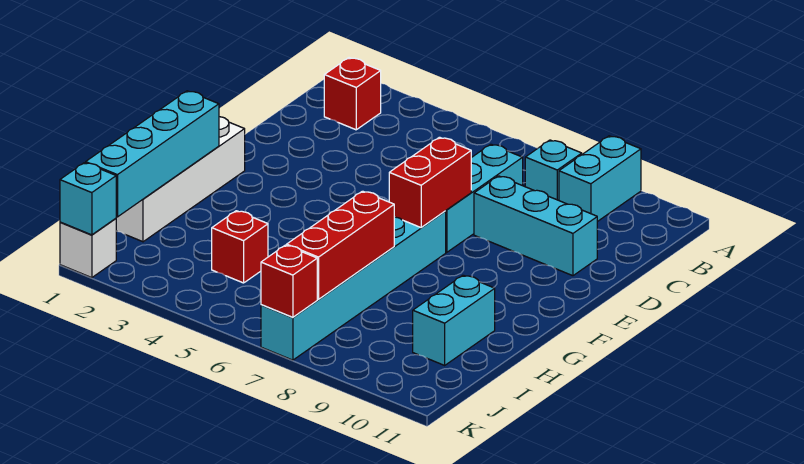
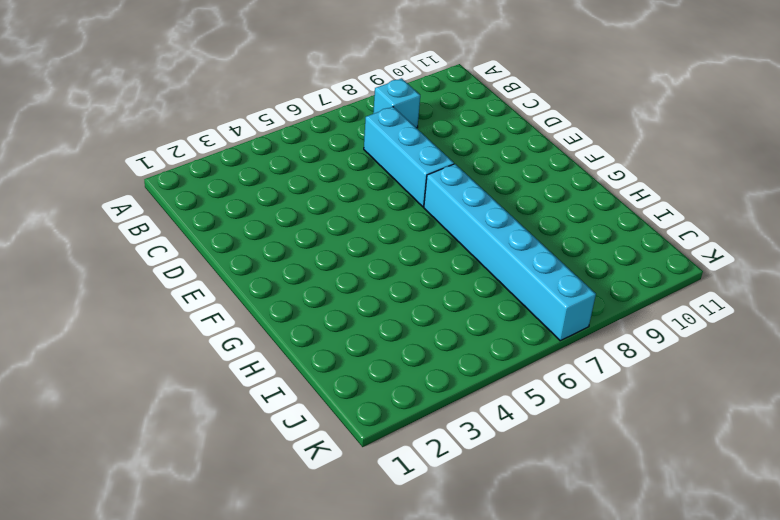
none -> cyan brick A9:B9 level 1
none -> red brick B2 level 1
none -> cyan brick D8:D10 level 1

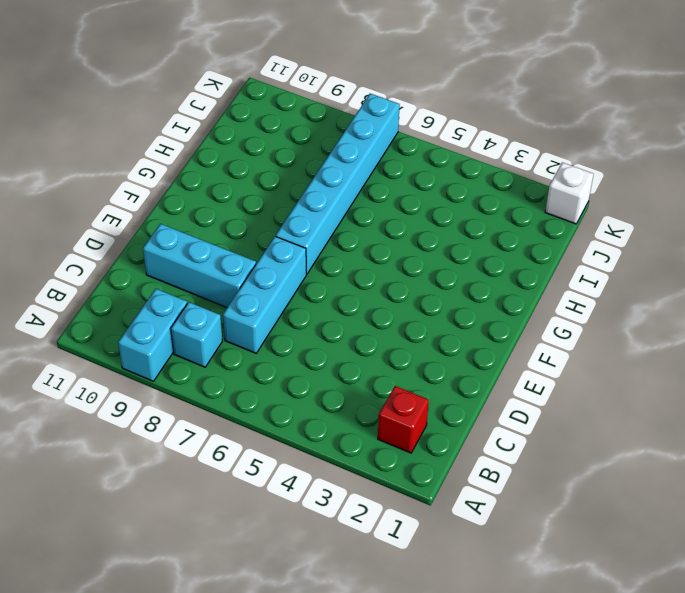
none -> white brick F1:I1 level 1
none -> cyan brick H10:I10 level 1
none -> red brick I4 level 1

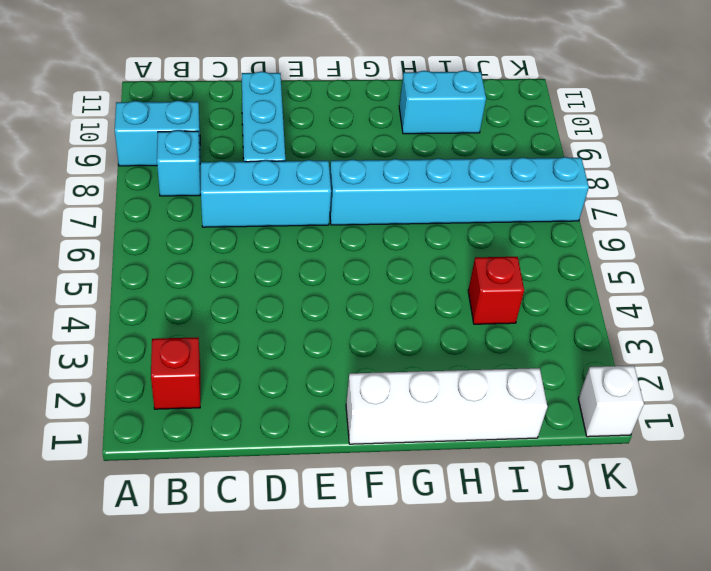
none -> red brick E7:F7 level 2
none -> cyan brick G1:J1 level 2
none -> red brick H7:J7 level 2

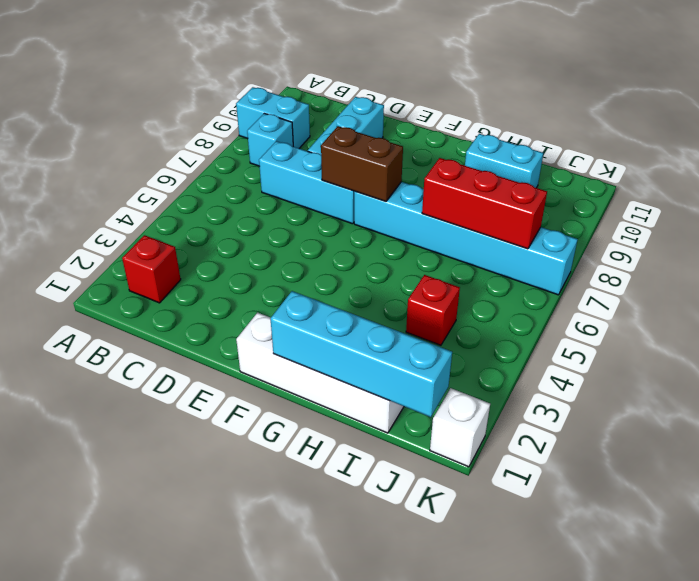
brown brick E7:F7 level 2 -> red brick E7:F7 level 2
none -> cyan brick K1 level 2
none -> red brick K7 level 2

